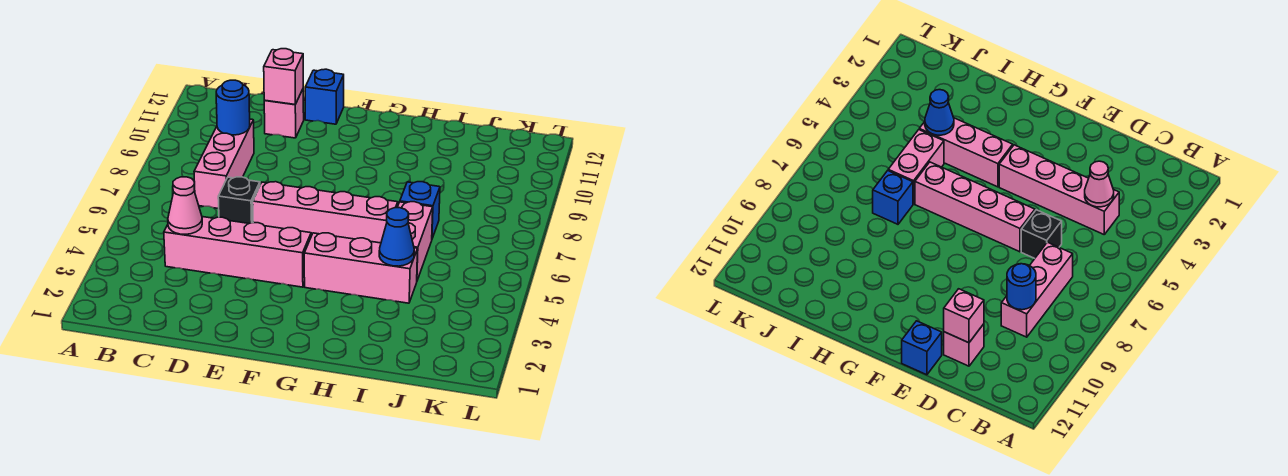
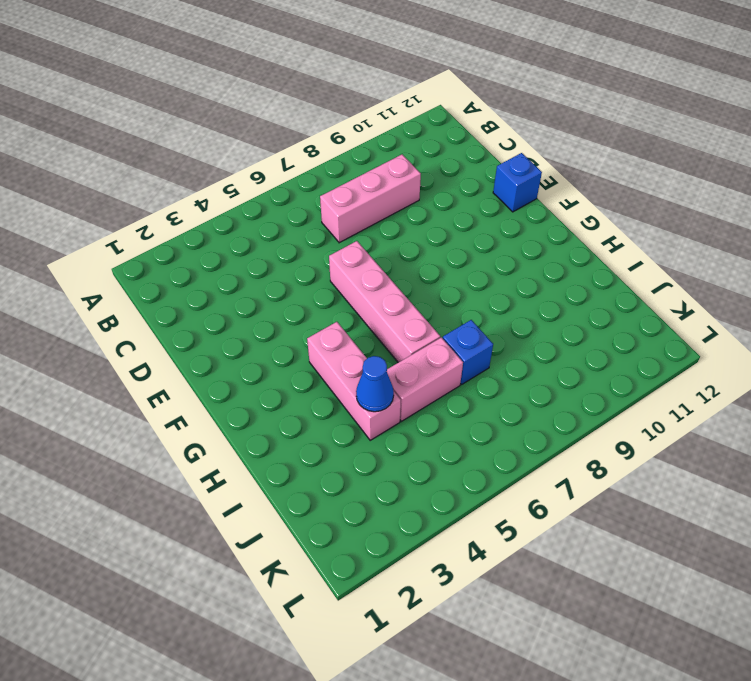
none -> pink brick C4:F4 level 1
none -> black brick D6 level 1
none -> pink brick D11 level 1

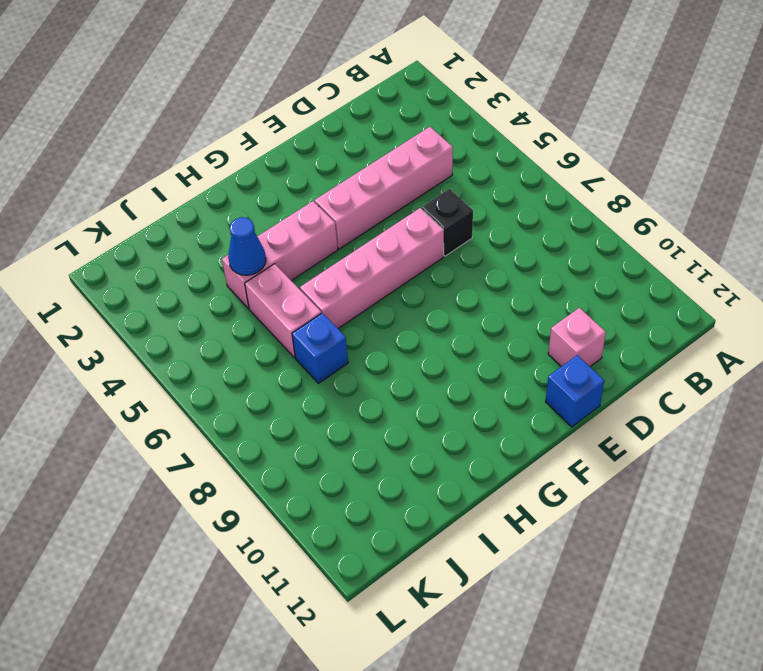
none -> pink brick C7:C9 level 1
none -> pink cone C4 level 2
none -> blue round brick C9 level 2

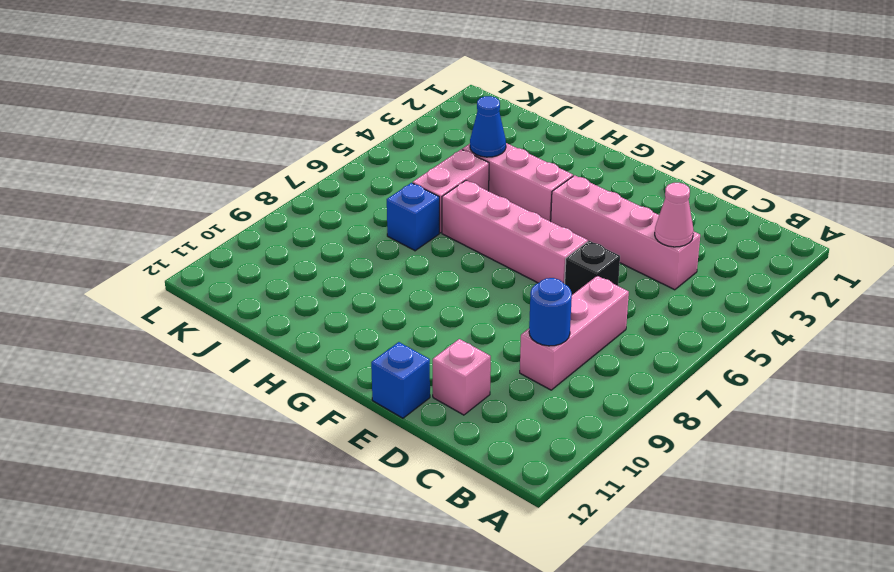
none -> pink brick D11 level 2

